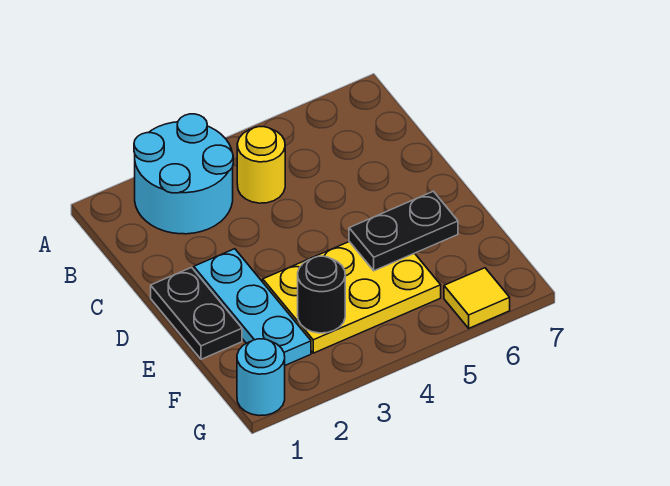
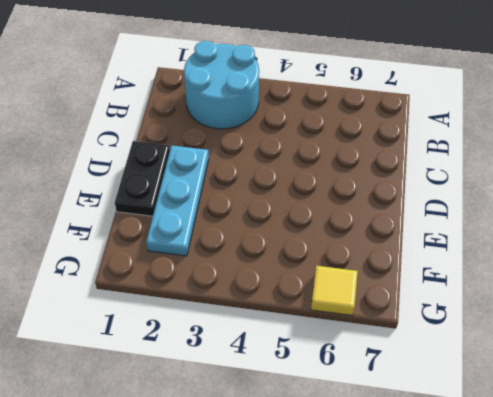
none -> yellow round brick B4 level 1
none -> yellow plate E3:F5 level 1

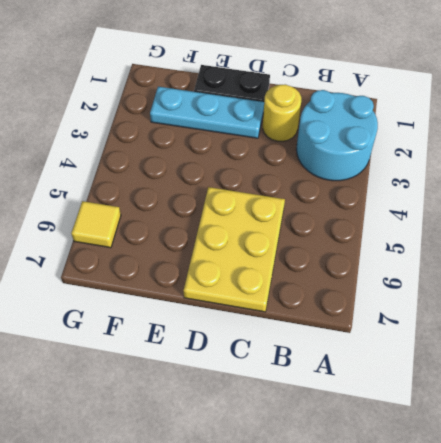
yellow round brick C2 level 1 -> yellow round brick B4 level 1
yellow plate C5:D7 level 1 -> yellow plate E3:F5 level 1
none -> cyan round brick G1 level 1
none -> black plate E5:E6 level 2

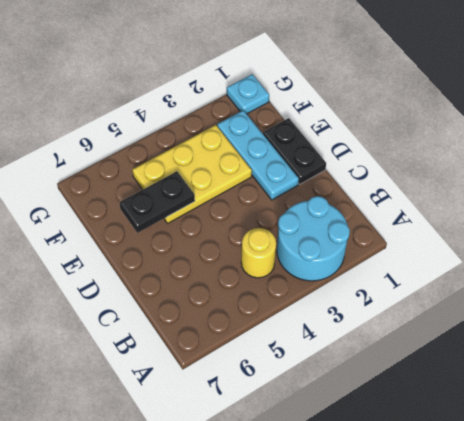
cyan plate G1 level 1 -> cyan round brick G1 level 1
none -> yellow tile G6 level 1
none -> black round brick F3 level 2

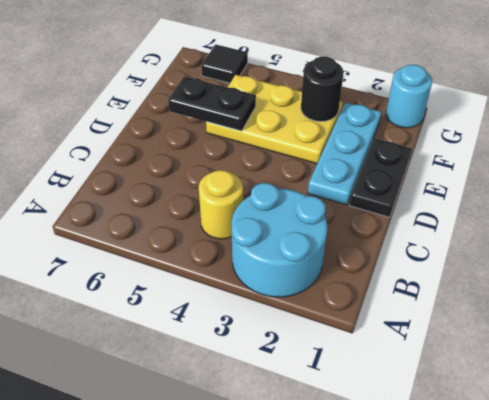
black tile G6 level 1 -> yellow tile G6 level 1

